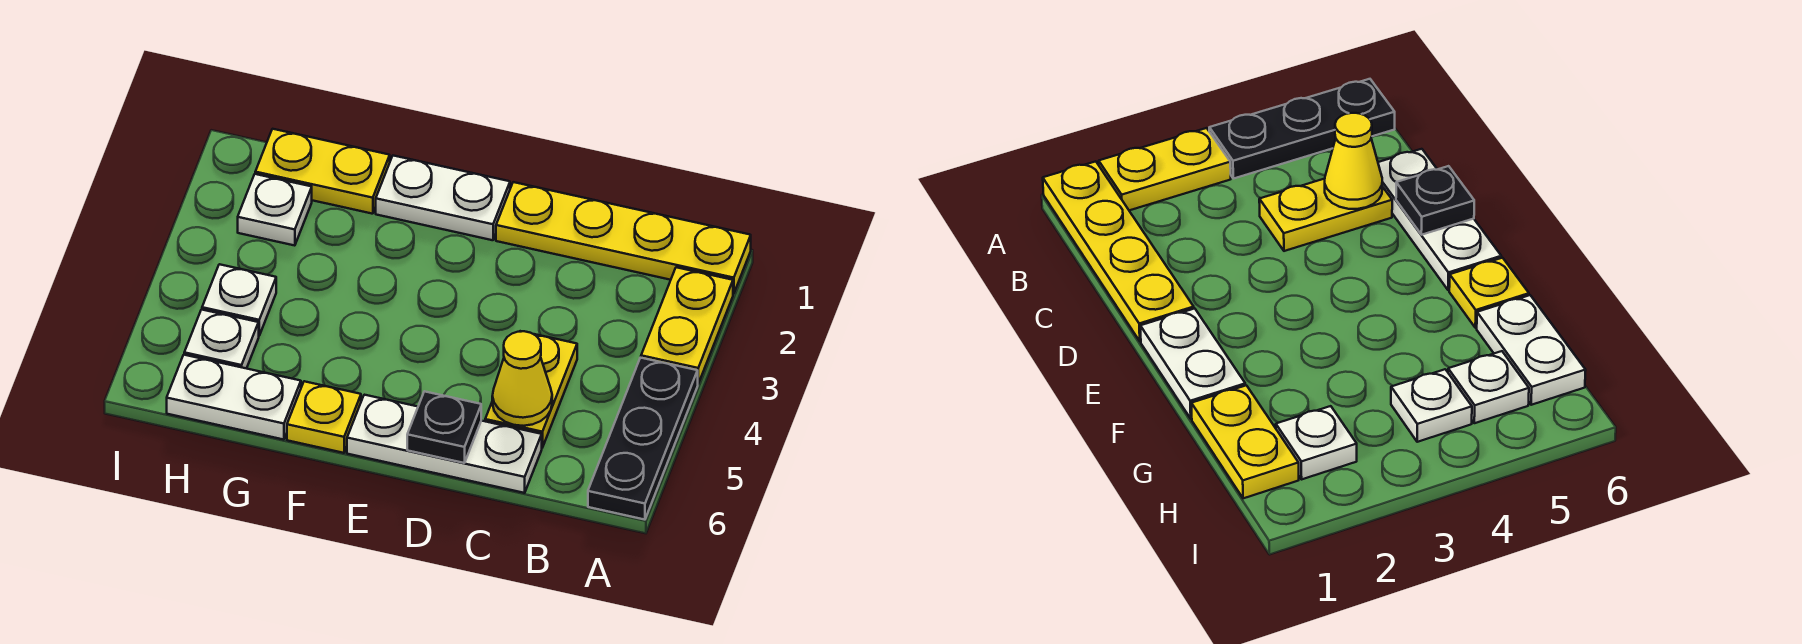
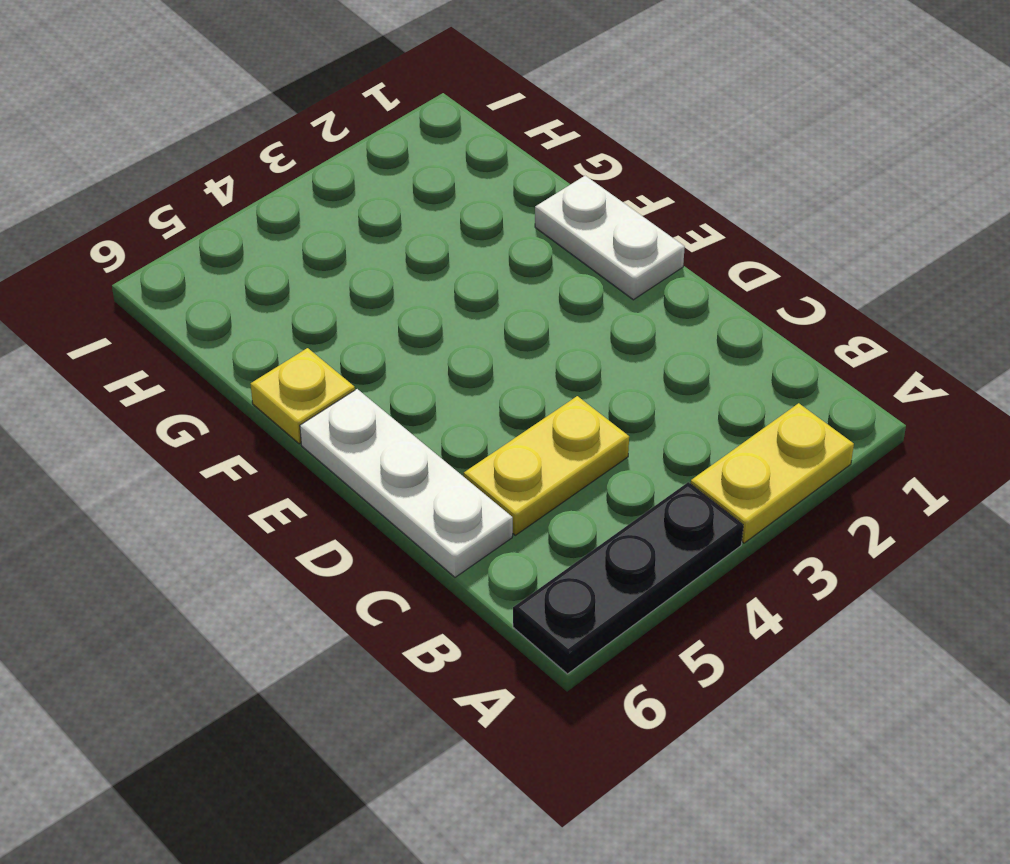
none -> yellow plate A1:D1 level 1
none -> yellow plate G1:H1 level 1
none -> white plate G6:H6 level 1

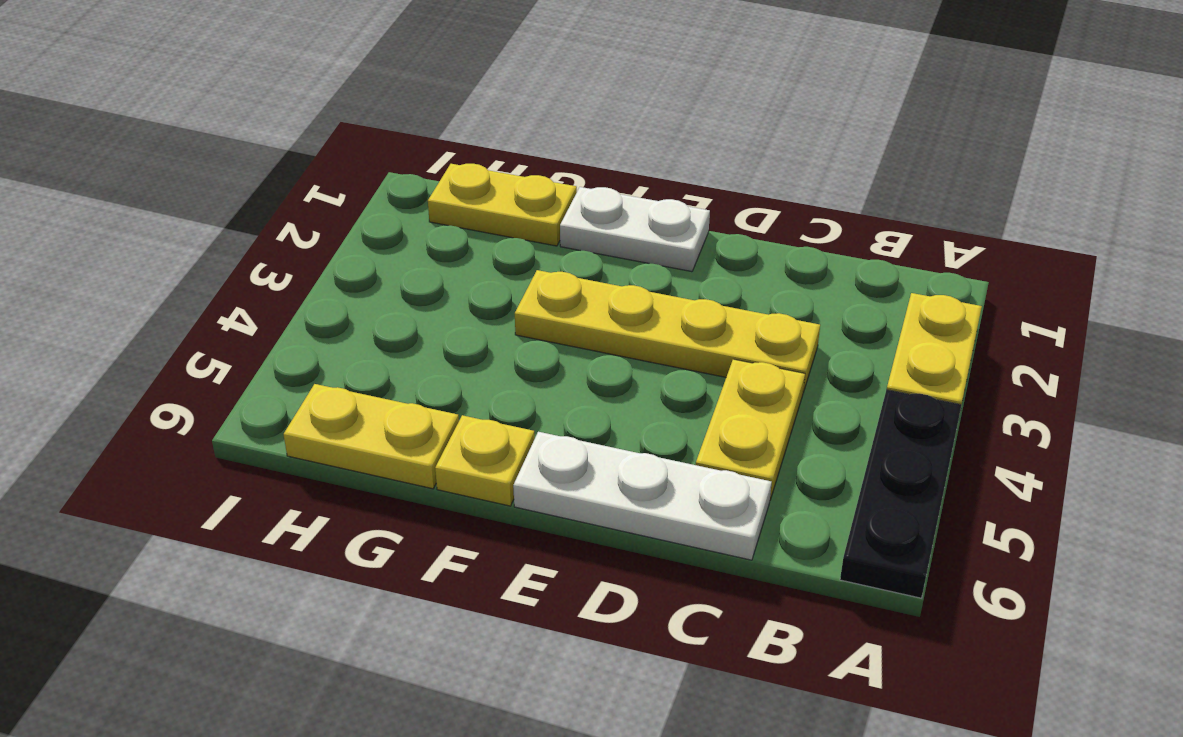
yellow plate C3:F3 level 1 -> yellow plate A1:D1 level 1
yellow plate G6:H6 level 1 -> white plate G6:H6 level 1
none -> white plate H2 level 1
none -> white plate H4 level 1
none -> white plate H5 level 1

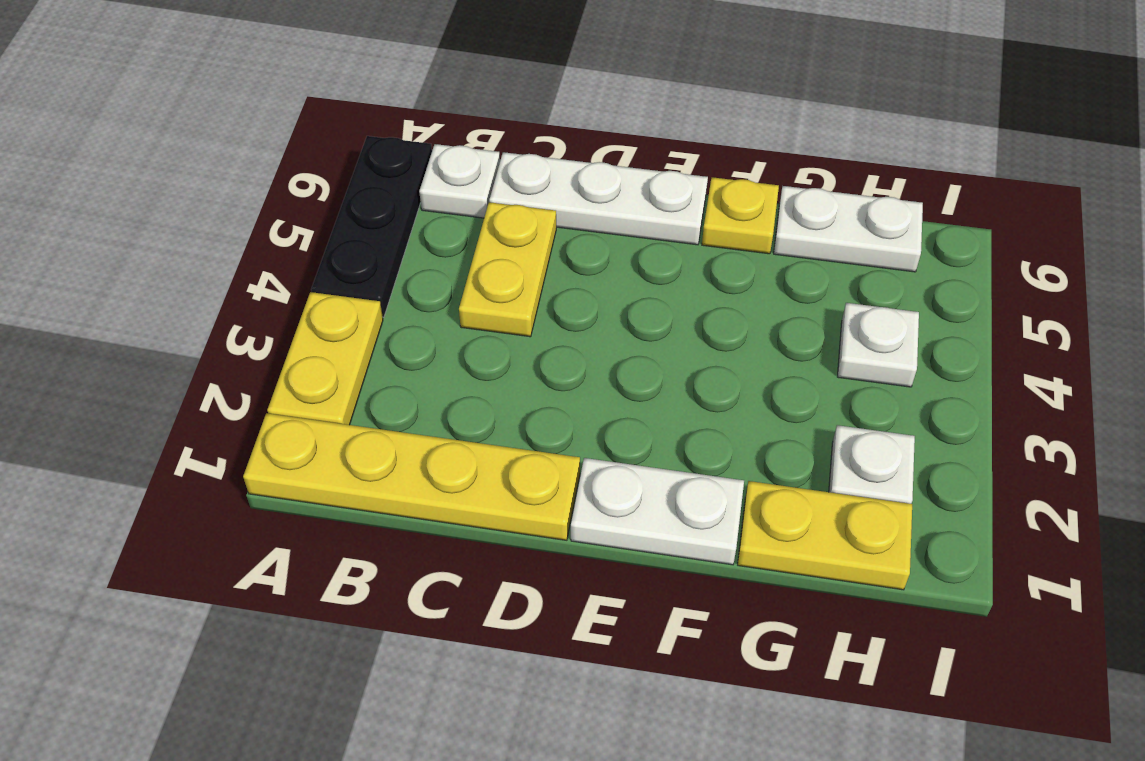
white plate B6 level 1 -> white plate H5 level 1
none -> yellow cone C5 level 2
none -> black plate D6 level 2

